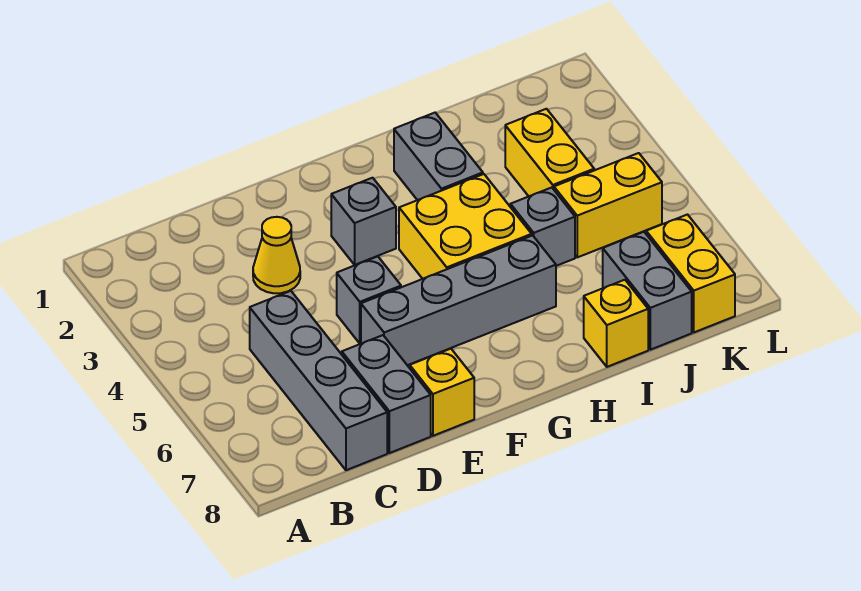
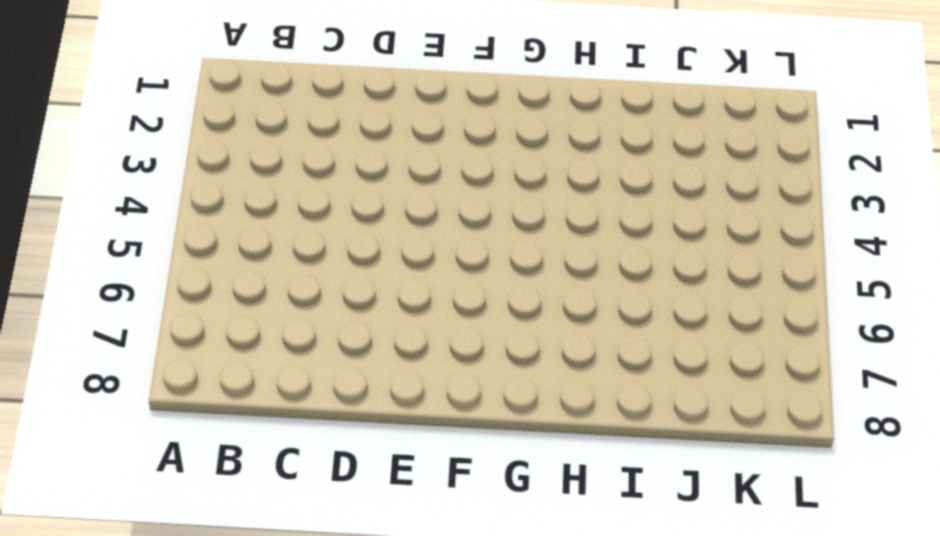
none -> grey brick C5:C8 level 1
none -> yellow cone D3 level 1
none -> grey brick D7:D8 level 1

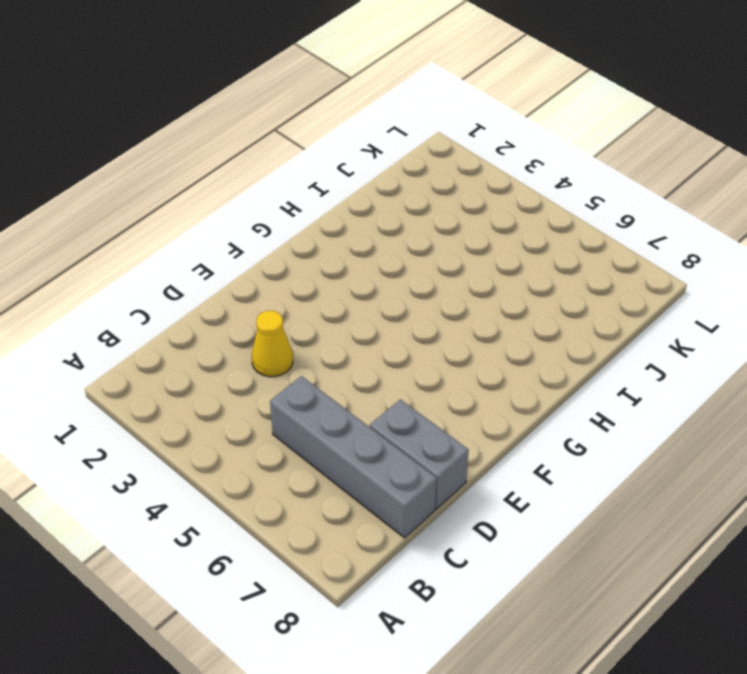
none -> grey brick E5 level 1
none -> grey brick E6:H6 level 1
none -> yellow brick E8 level 1

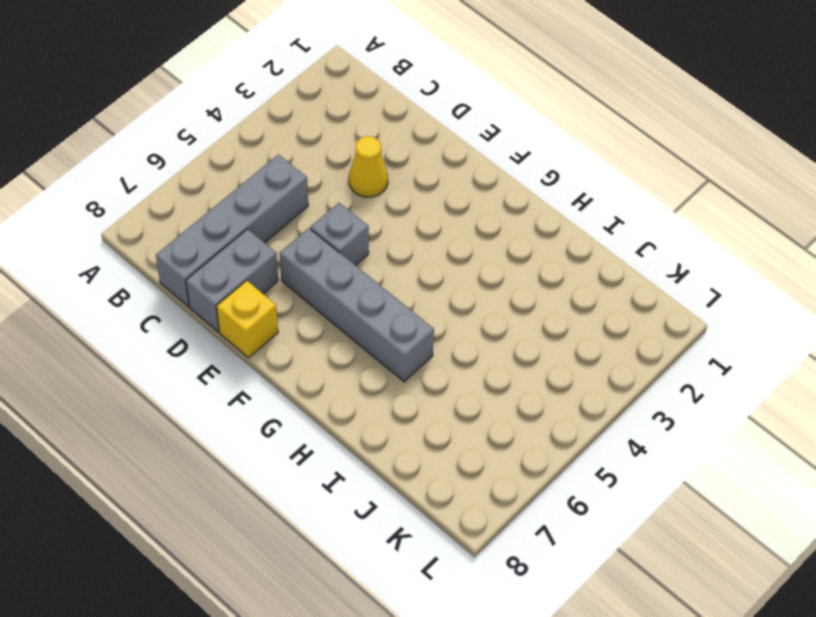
none -> grey brick F3 level 1
none -> yellow brick G4:H5 level 1
none -> grey brick H2:H3 level 1

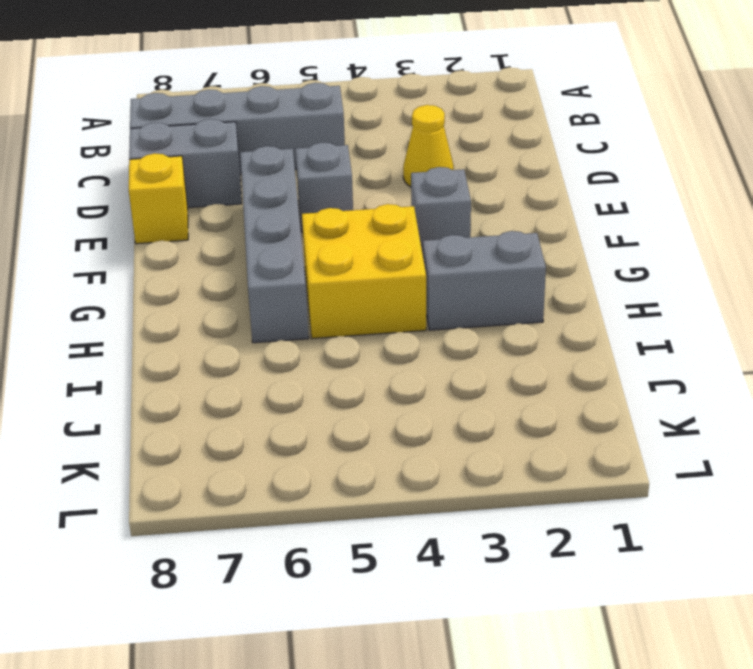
none -> grey brick I5 level 1
none -> yellow brick I8 level 1
none -> yellow brick J3:J4 level 1

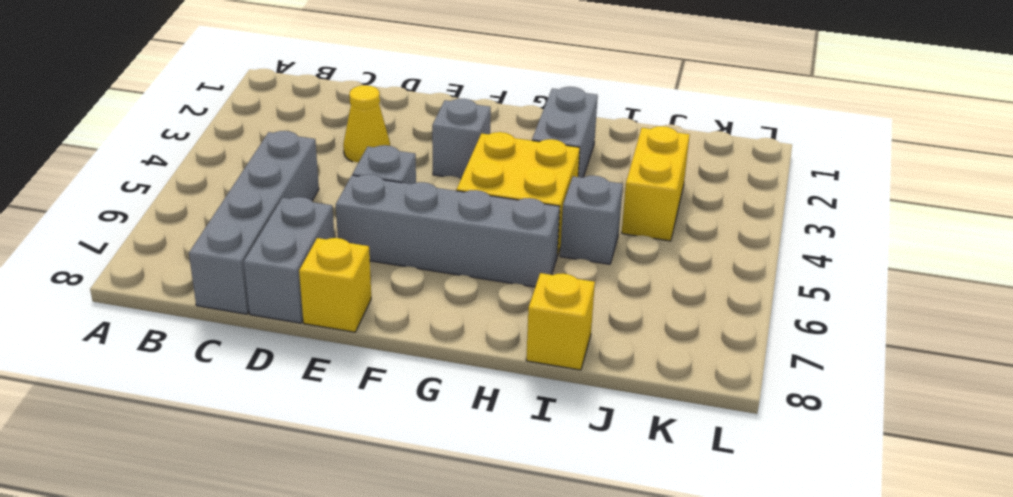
none -> yellow brick J5:K5 level 1
none -> grey brick J7:J8 level 1
none -> yellow brick K7:K8 level 1

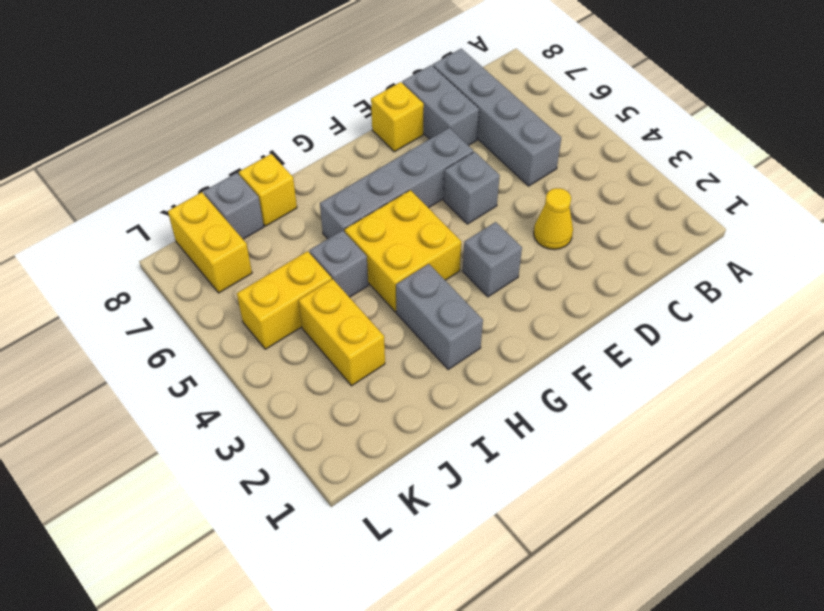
grey brick J8 level 1 -> grey brick J7:J8 level 1

